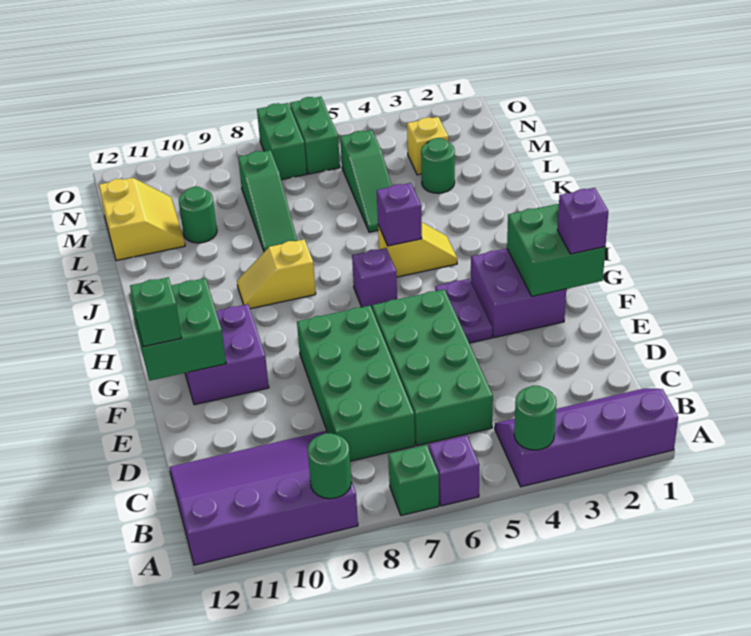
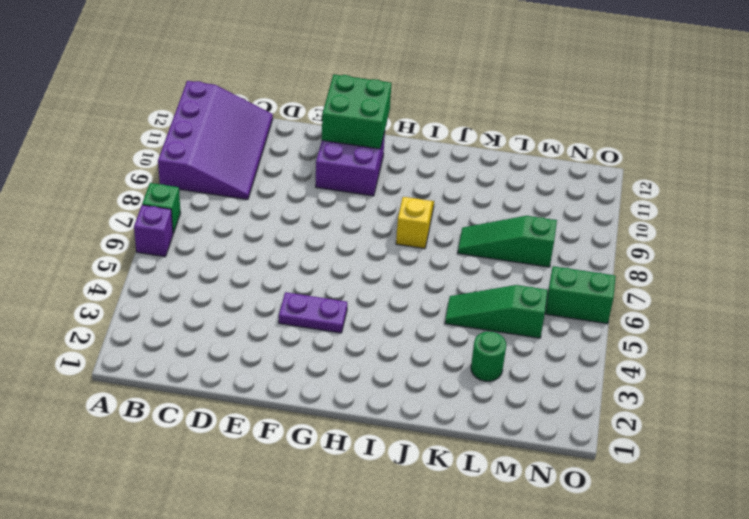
none -> purple slope A1:B4 level 1 top A
none -> green brick C5:F6 level 1
none -> green brick C7:F8 level 1

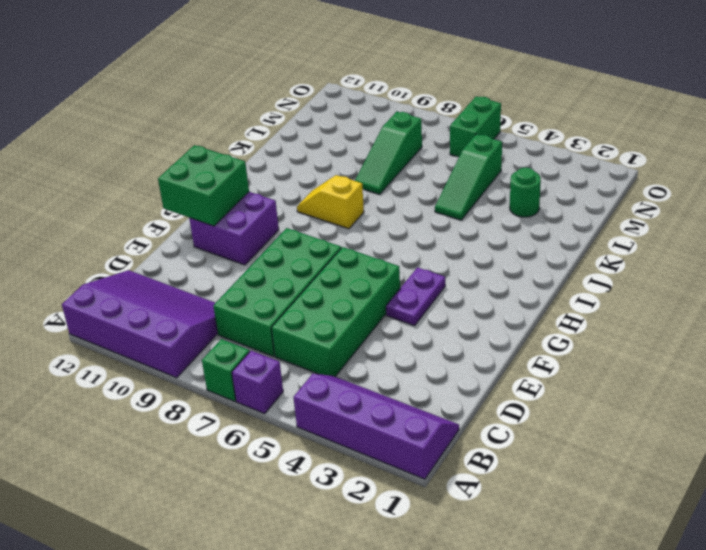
none -> purple brick F2:G3 level 1
none -> purple brick H6 level 1
none -> yellow slope I4:I5 level 1 top 5

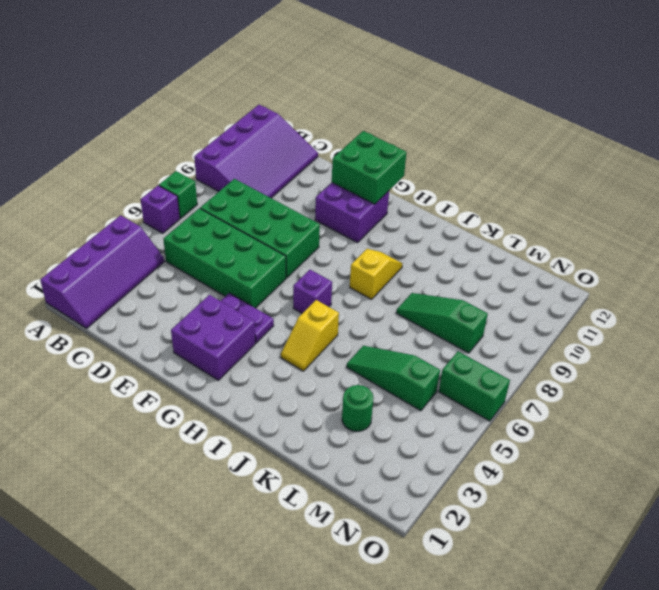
none -> green round brick L10 level 1
none -> yellow slope L11:M12 level 1 top 12
none -> yellow brick M3 level 1

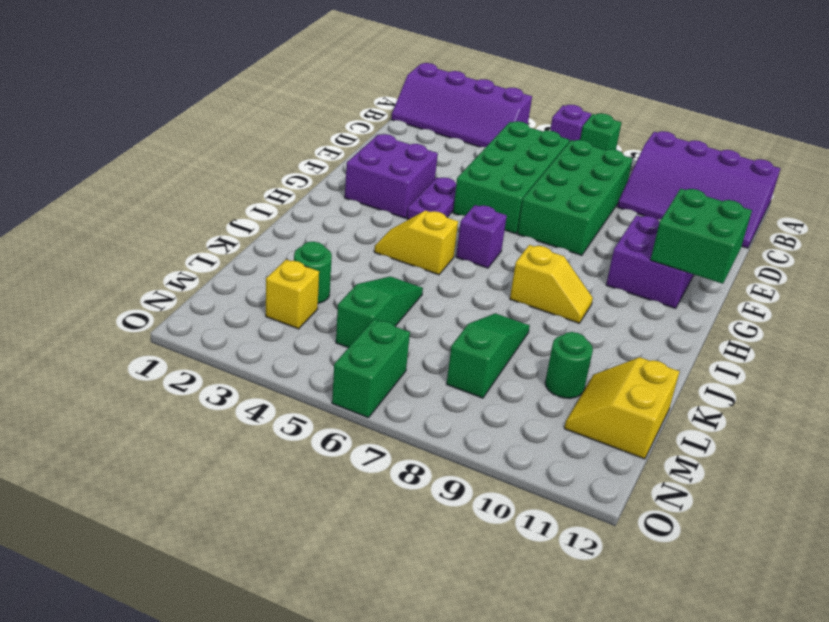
none -> green brick N7:O7 level 1
none -> green round brick A4 level 2
none -> green round brick A9 level 2

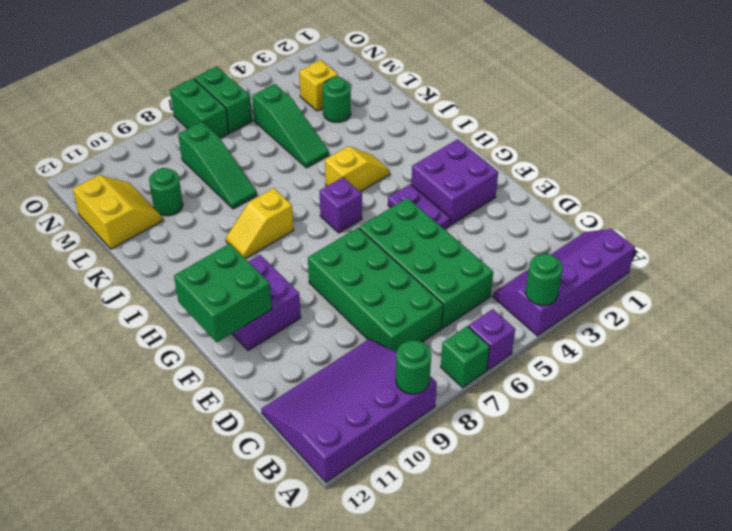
none -> green brick F1:G2 level 2
none -> purple brick I5 level 2
none -> purple brick F1 level 3

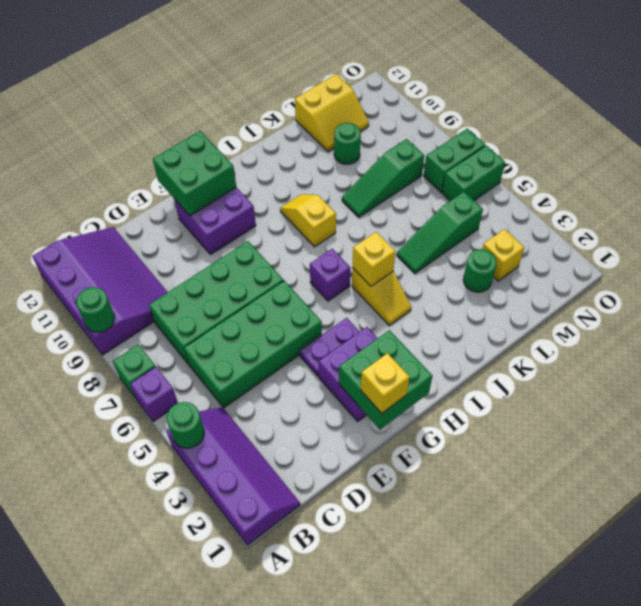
yellow brick F1 level 3 -> purple brick F1 level 3
yellow brick I5 level 2 -> purple brick I5 level 2
none -> green brick F12 level 3

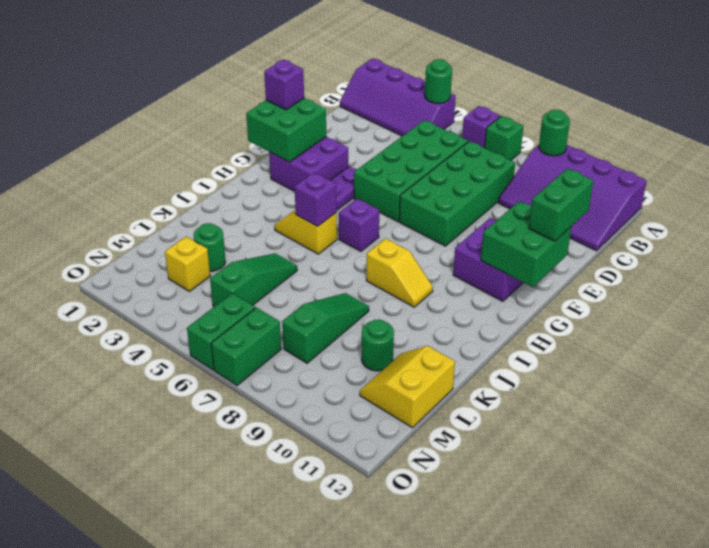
green brick E12:F12 level 3 -> green brick F12 level 3

